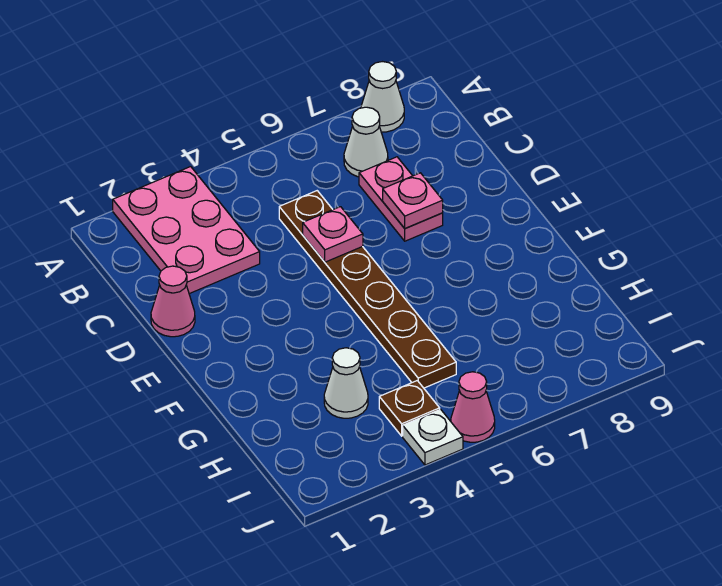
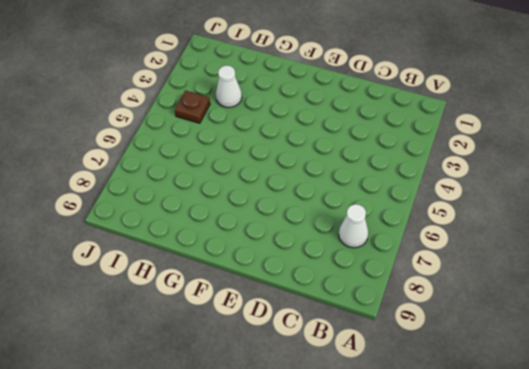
none -> pink plate A2:C3 level 1
none -> white cone A8 level 1
none -> brown plate C5:H5 level 1

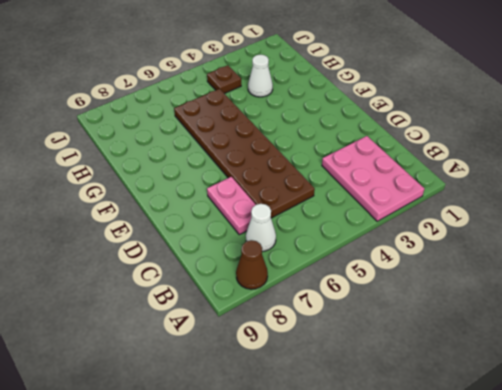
brown cone A8 level 1 -> white cone A8 level 1
brown plate C5:H6 level 1 -> brown plate C5:H5 level 1
none -> pink cone D1 level 1
none -> white plate J4 level 1
none -> pink cone J5 level 1

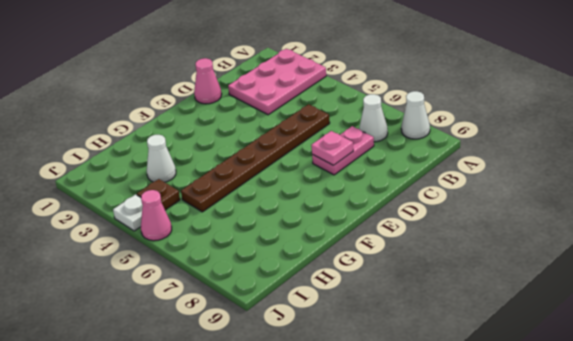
none -> pink plate D5 level 2

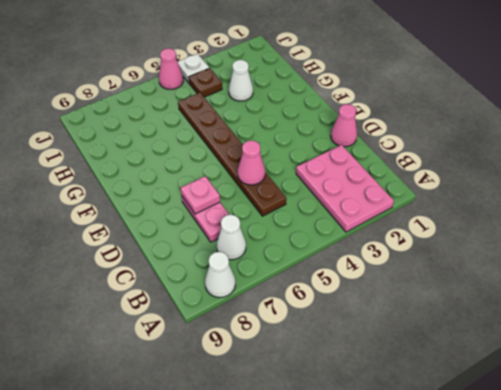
pink cone D5 level 2 -> pink plate D5 level 2

